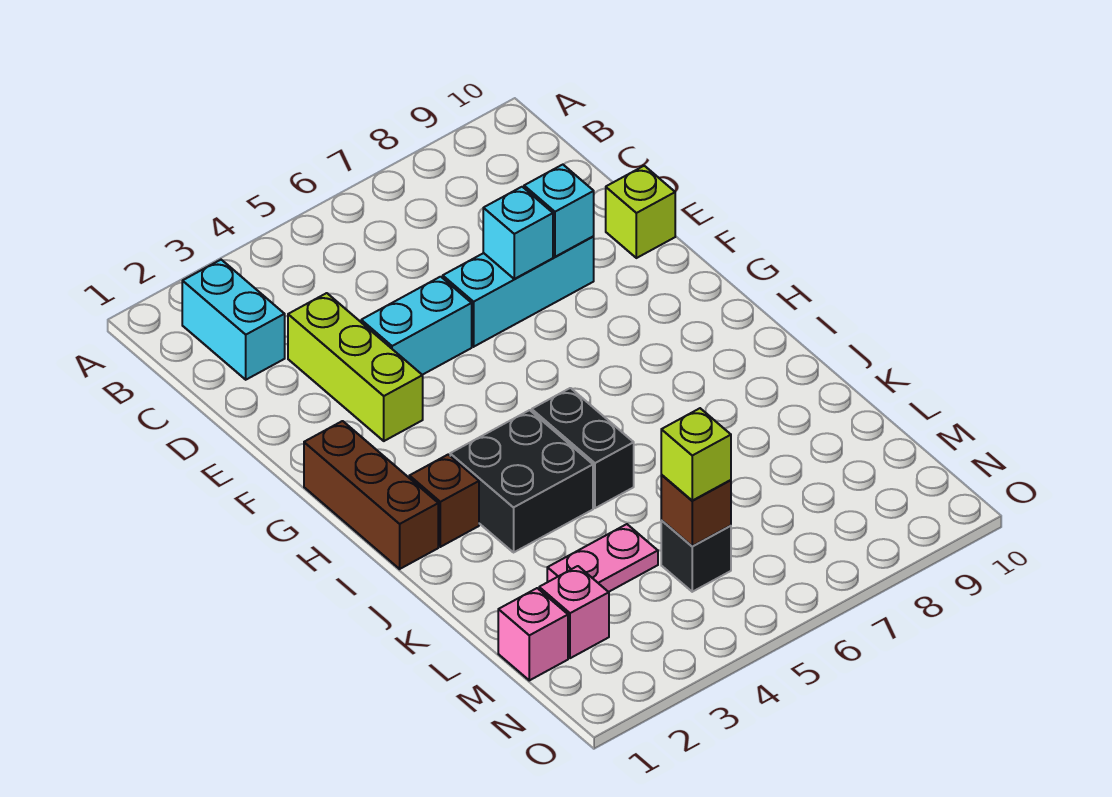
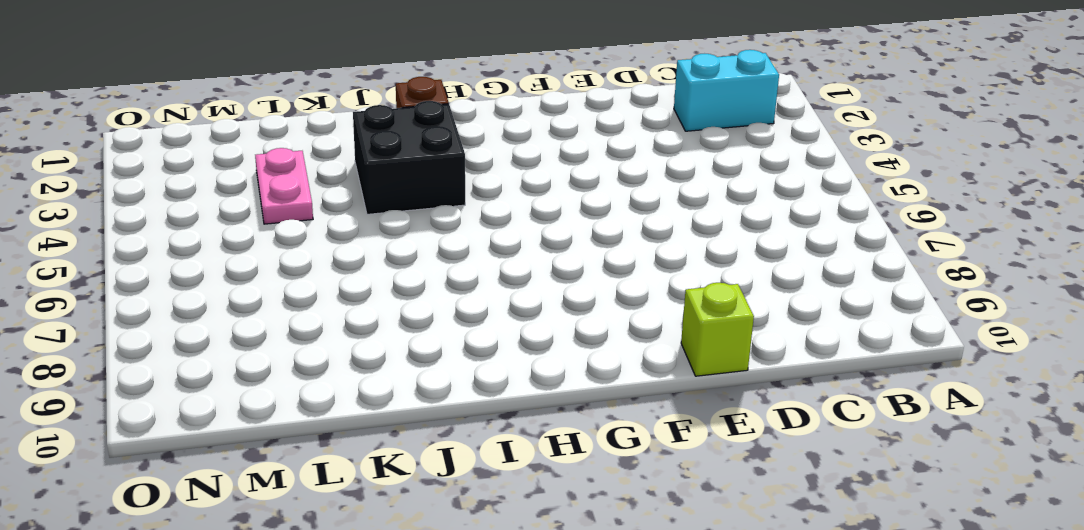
none -> lime brick D3:F3 level 1
none -> cyan brick E4:E5 level 1
none -> cyan brick E6:E8 level 1

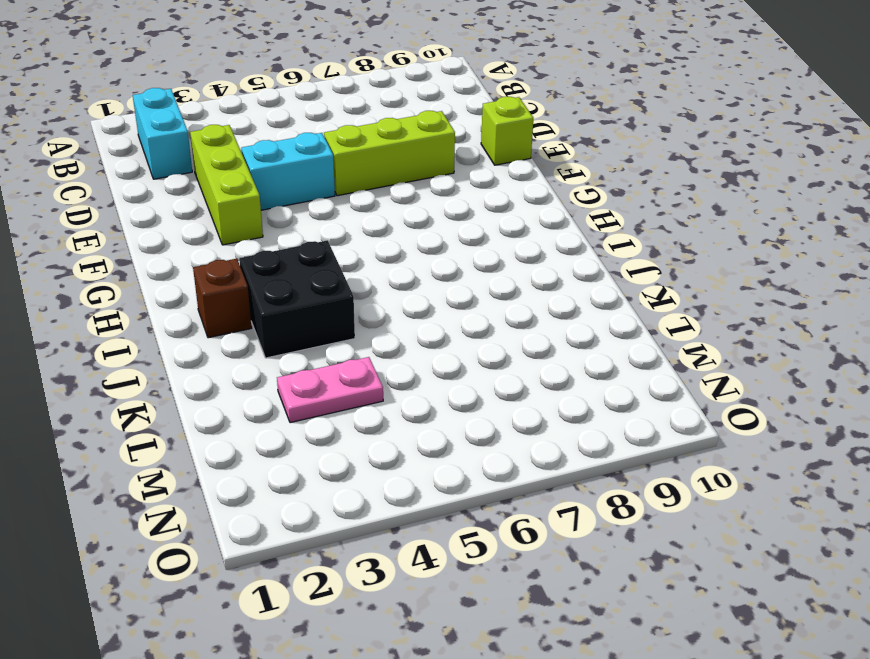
lime brick E6:E8 level 1 -> cyan brick E6:E8 level 1
none -> brown brick G1:I1 level 1
none -> black brick I5:J5 level 1
none -> pink brick M1 level 1

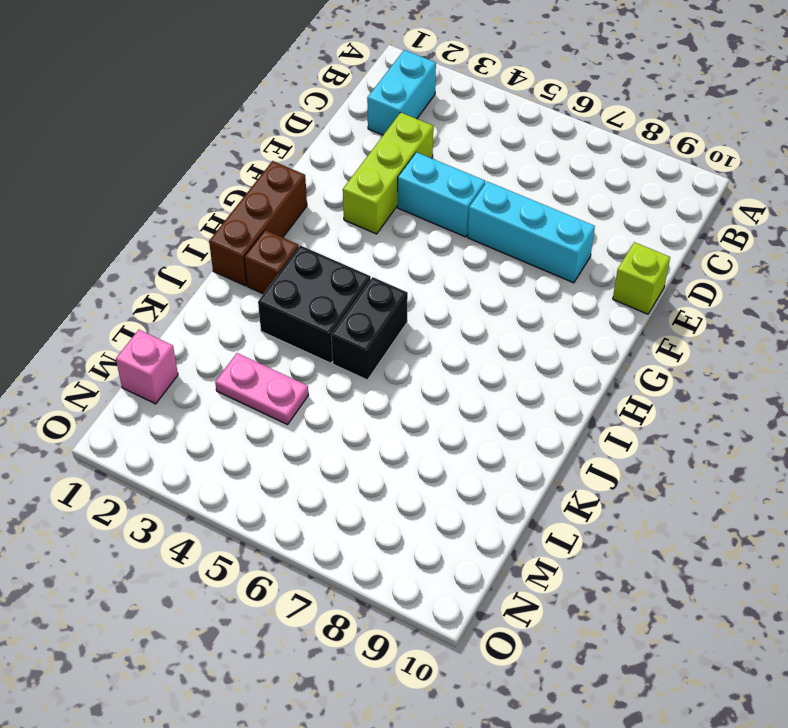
none -> pink brick M2 level 1
none -> black brick M5 level 1
none -> cyan brick E7 level 2

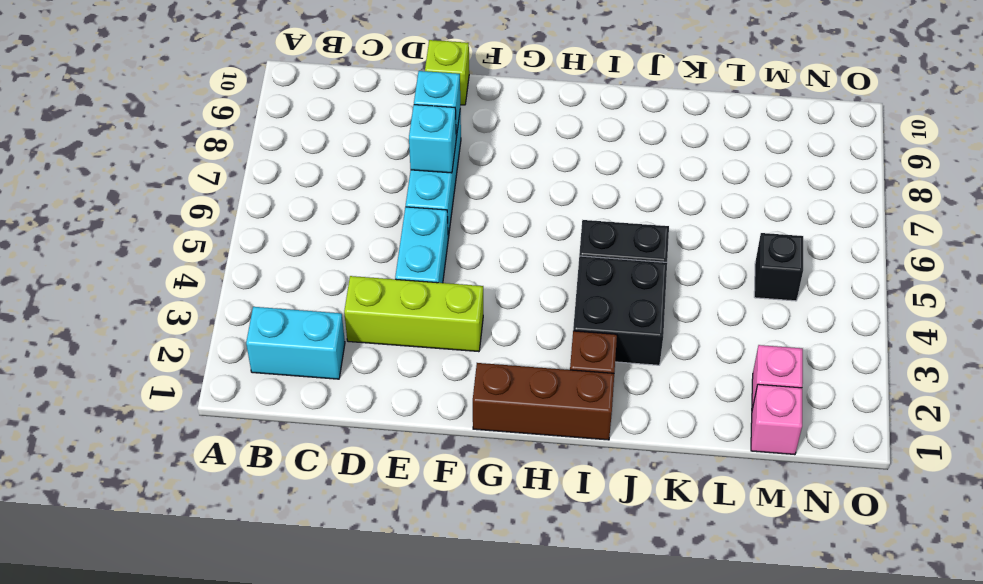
none -> pink plate L3:L4 level 1
none -> brown brick M5 level 2
none -> lime brick M5 level 3

